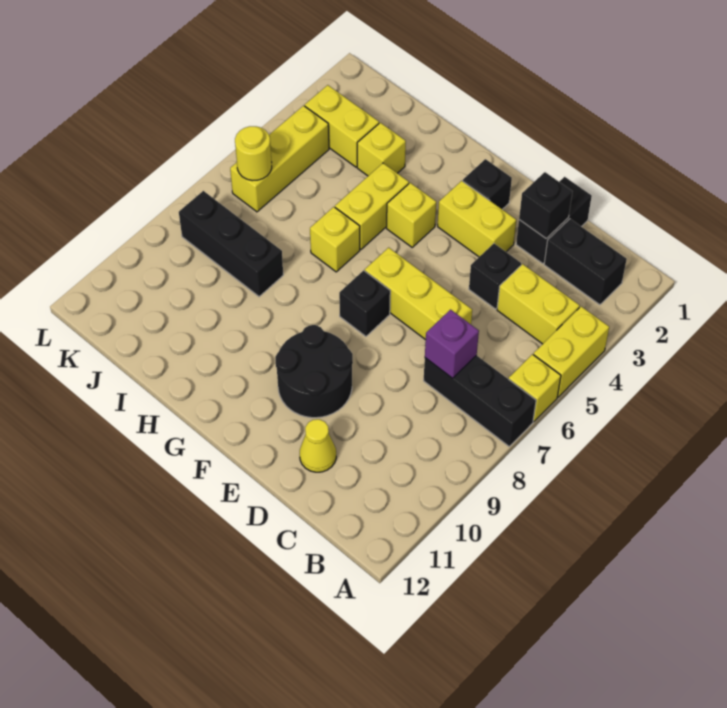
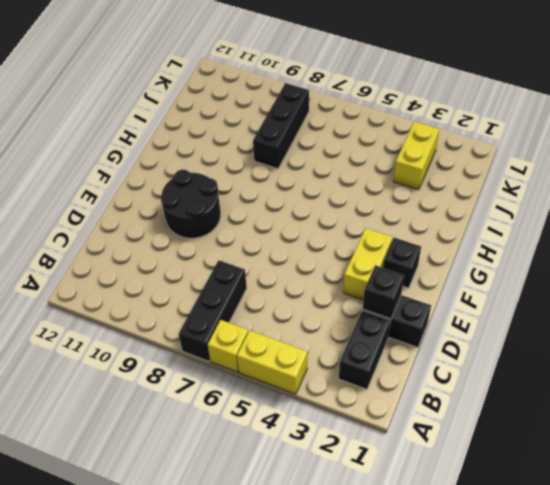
none -> yellow brick B4:C4 level 1
none -> black brick D4 level 1
none -> yellow brick D6:F6 level 1

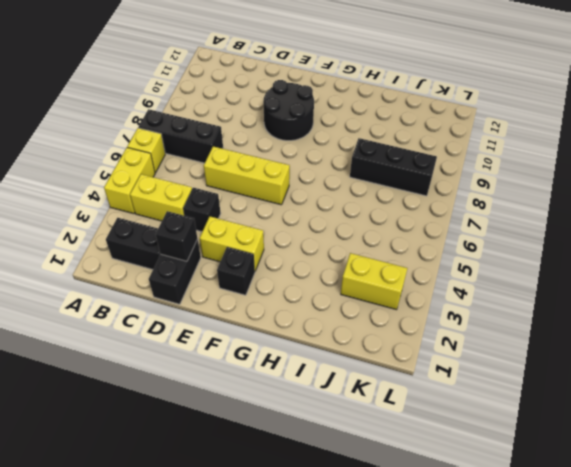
none -> yellow cone D11 level 1
none -> black brick F7 level 1
none -> yellow brick G4 level 1

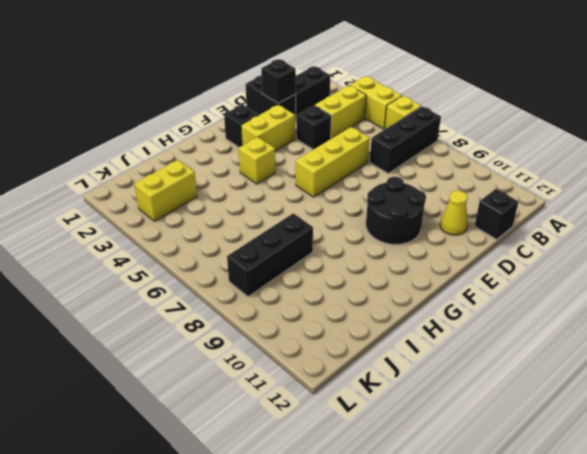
black brick C12 level 1 -> black brick F7 level 1
none -> yellow brick H4:H5 level 1
none -> yellow brick H6 level 1
none -> yellow brick I3 level 1

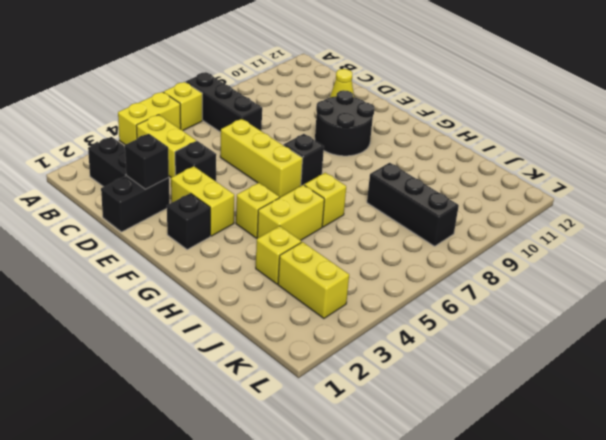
none -> yellow brick K4:K6 level 1
none -> purple brick C7 level 2
none -> yellow round brick K6 level 2

